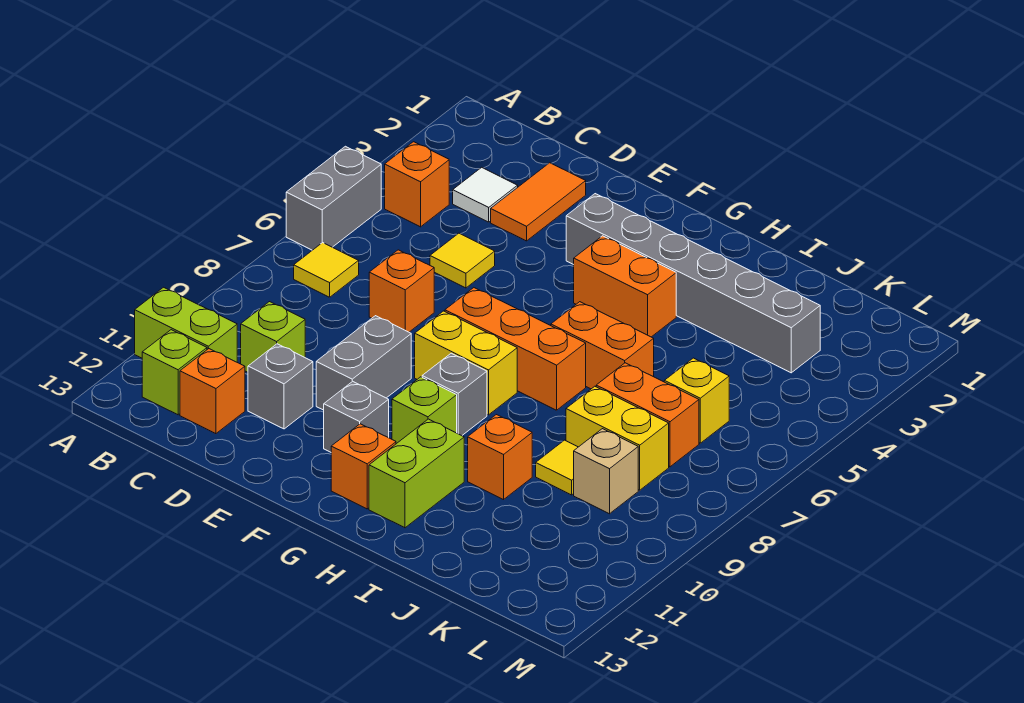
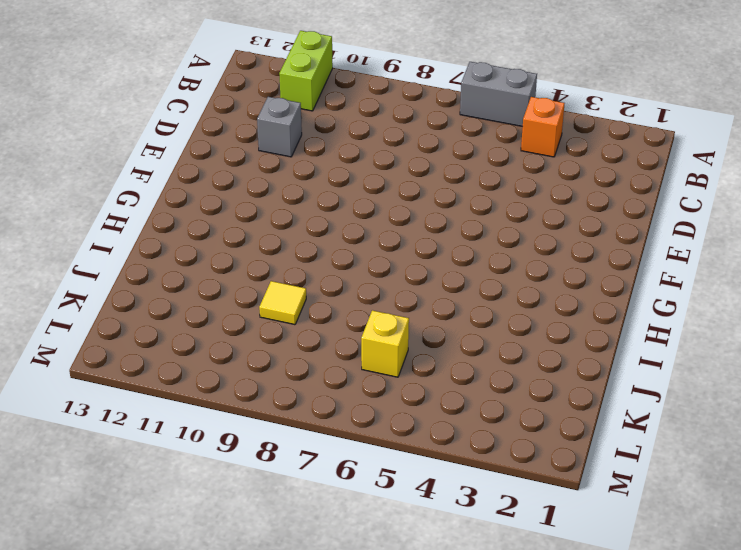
none -> yellow tile B7 level 1
none -> lime brick B12 level 1
none -> white tile C3 level 1

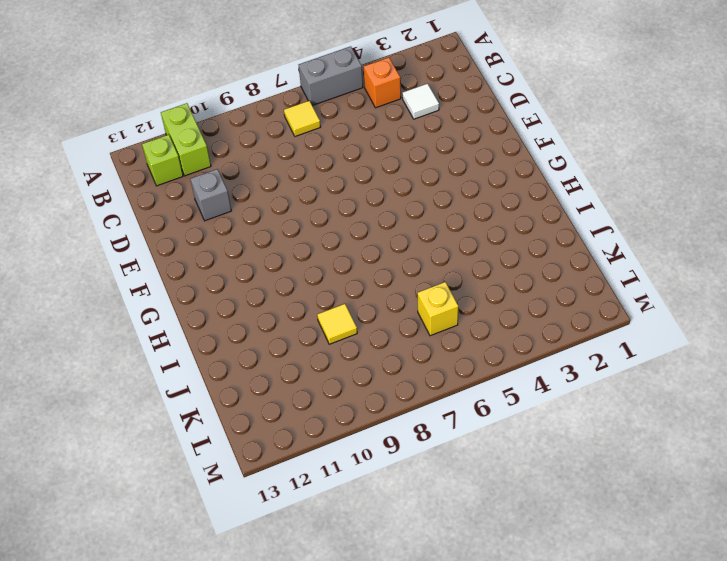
none -> lime brick C10 level 1
none -> orange brick C12 level 1
none -> orange tile D2:D3 level 1

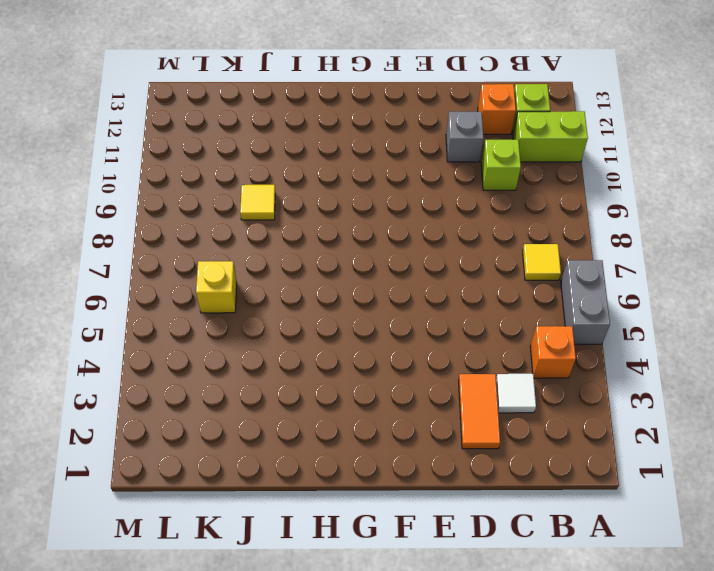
none -> yellow tile D5 level 1
none -> orange brick D7 level 1
none -> grey brick E9:E10 level 1

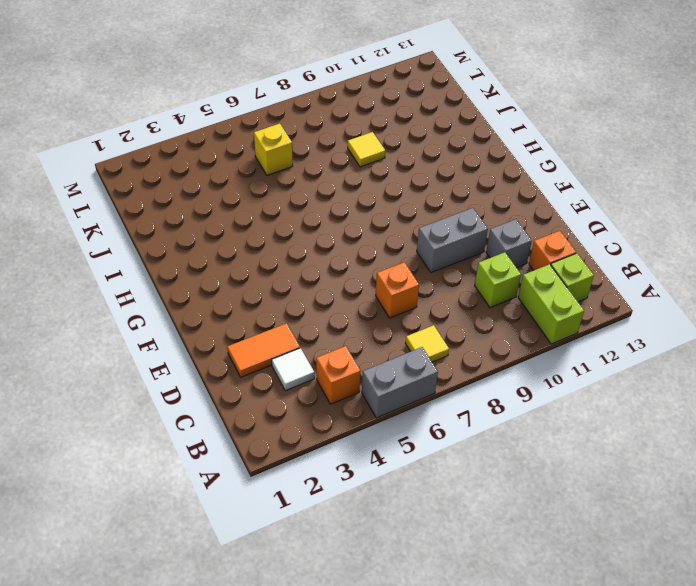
none -> yellow tile D5 level 1
none -> grey brick F3:K3 level 1
none -> orange brick F7:H7 level 1

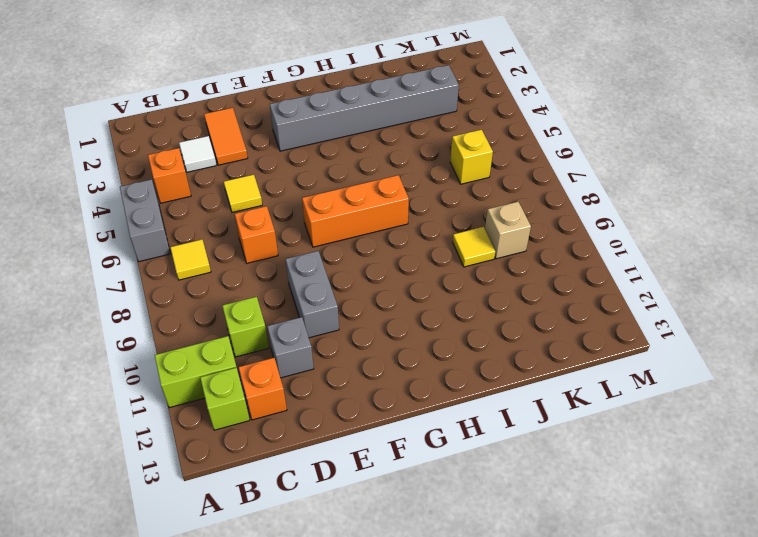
none -> yellow brick F8:G8 level 1
none -> grey brick F11 level 1
none -> orange brick G4:H4 level 1

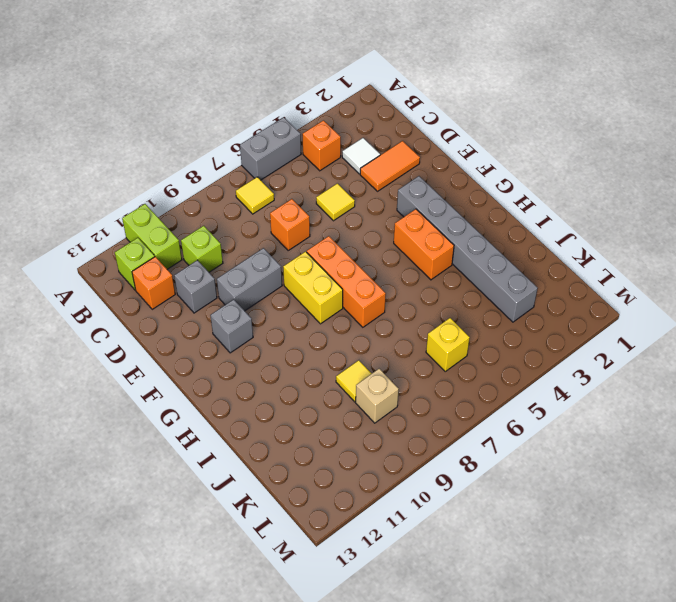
none -> grey brick G9 level 1
none -> lime brick G10 level 1
none -> orange brick G12 level 1

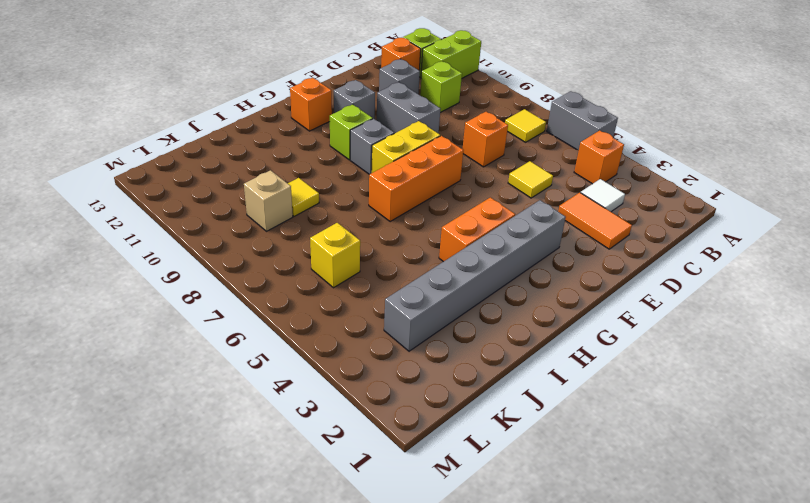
none -> orange brick H6:I6 level 1
none -> lime brick H11:H12 level 1
none -> orange brick I10 level 1

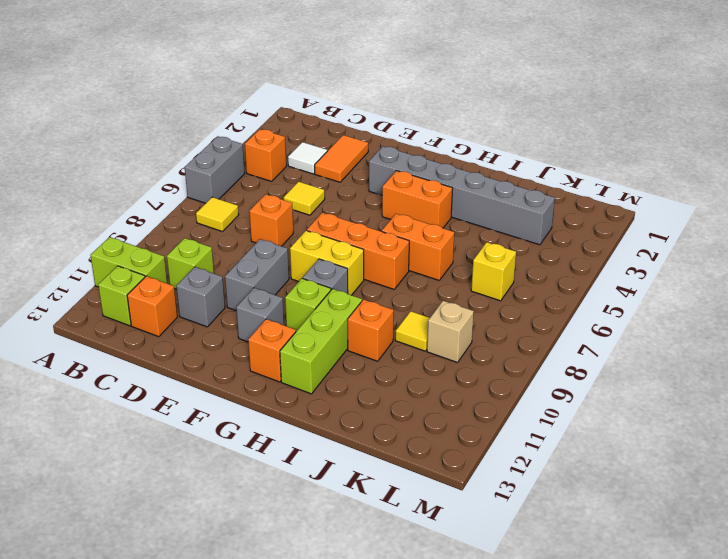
lime brick H10:H12 level 1 -> lime brick H11:H12 level 1
none -> orange brick J7:K7 level 1
none -> yellow brick J8:K8 level 1

